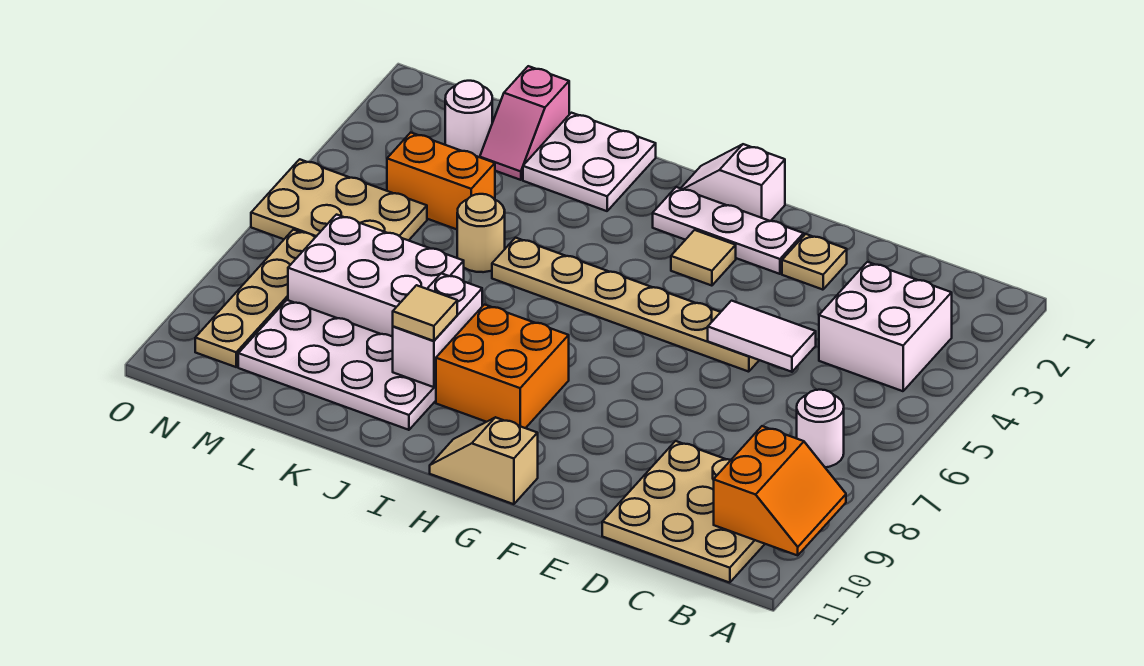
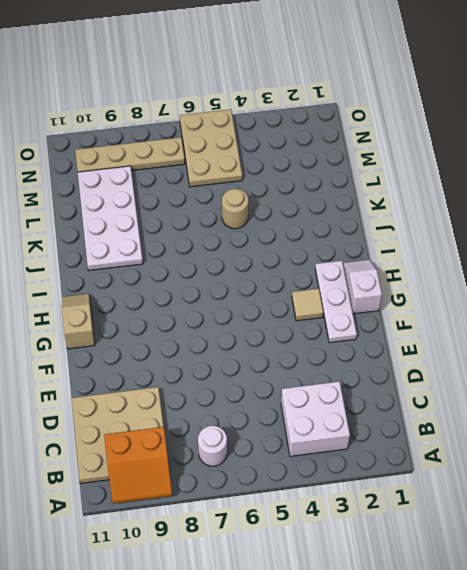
none -> tan plate E2 level 1
none -> tan plate E5:J5 level 1
none -> orange brick H8:I9 level 1

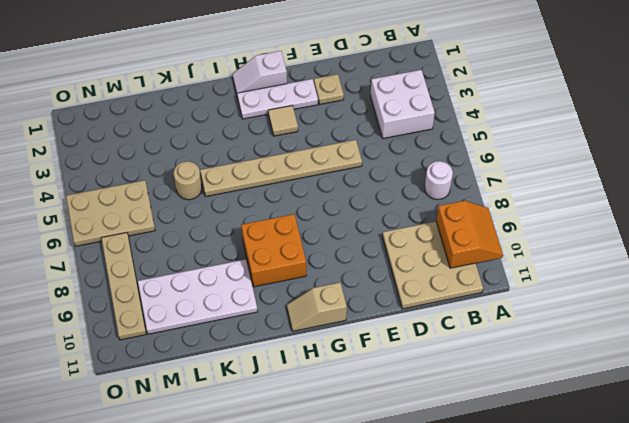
none -> white plate J1:K2 level 1
none -> white brick K7:M8 level 1
none -> pink slope L1:L2 level 1 top 1

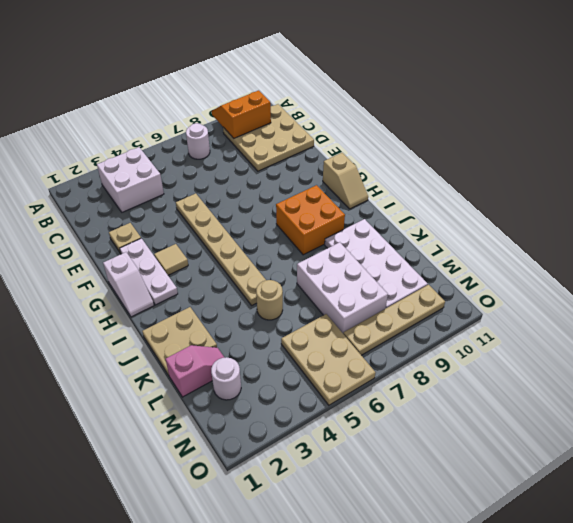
tan plate J1:K2 level 1 -> white plate J1:K2 level 1
none -> orange brick L4:M4 level 1
none -> white tile D5:E5 level 2
none -> white brick J8:J9 level 2

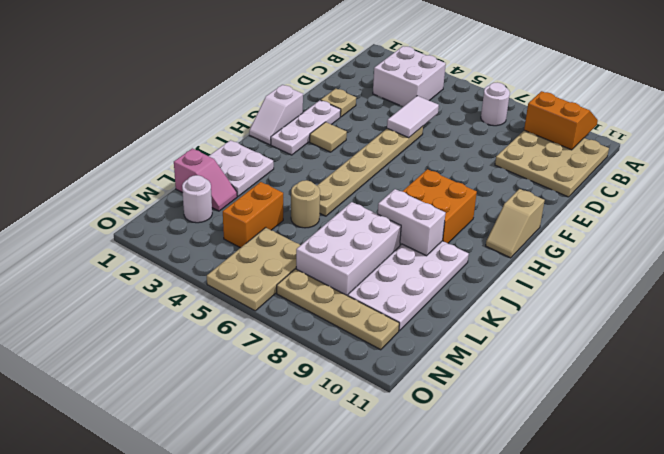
none -> tan tile J9 level 3

